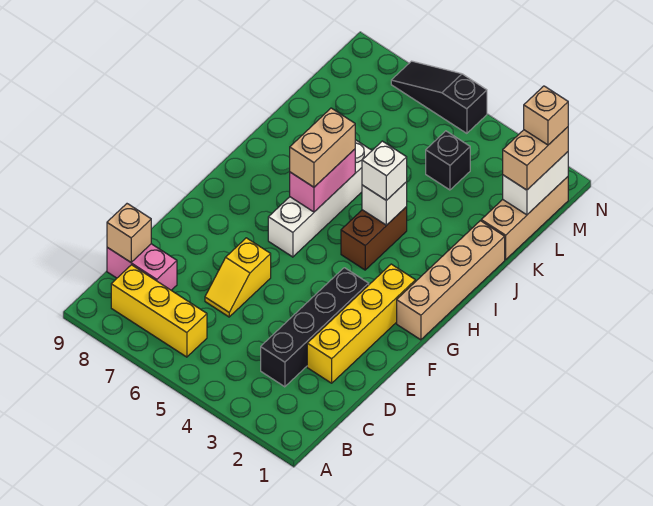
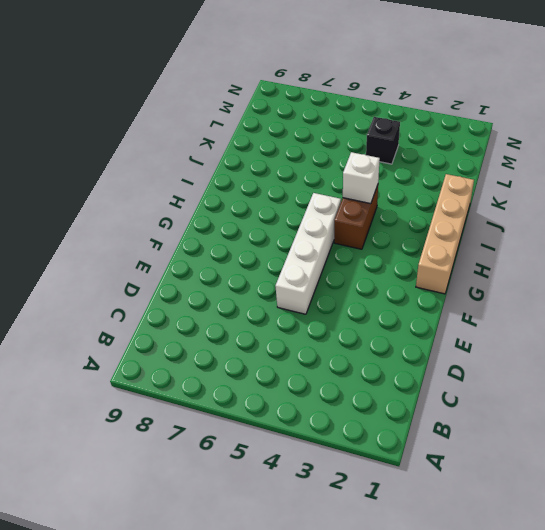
white brick E5:H5 level 1 -> white brick G6:J6 level 1
none -> yellow brick B6:B8 level 1
none -> black brick C3:F3 level 1
none -> pink brick C8:C9 level 1

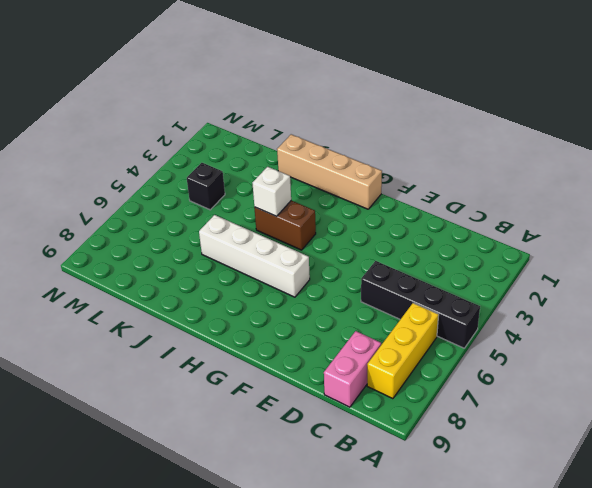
black brick A5:D5 level 1 -> black brick C3:F3 level 1
none -> yellow brick D2:G2 level 1
none -> yellow slope D6:E6 level 1 top E
none -> tan brick K1:M1 level 1

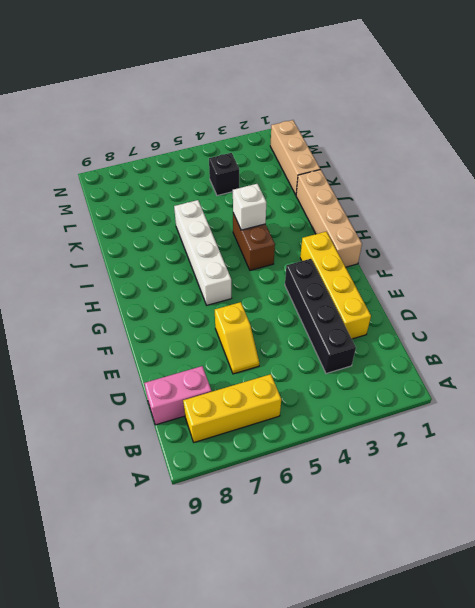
none -> black slope N5:N7 level 1 top 5
none -> tan brick C9 level 2
none -> pink brick H6:I6 level 2

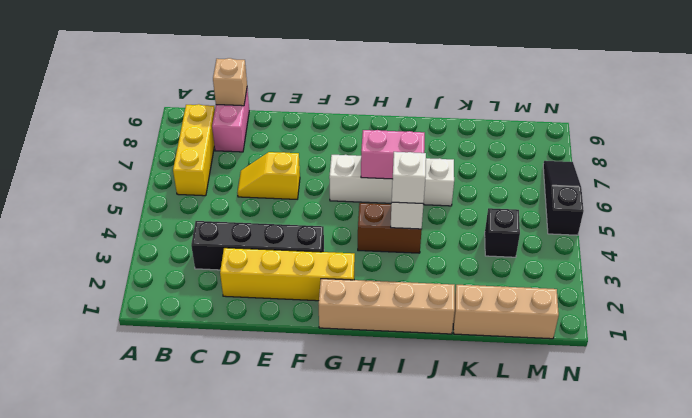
none -> white brick L1:M1 level 2
none -> tan brick H6:I6 level 3
none -> tan brick L1:M1 level 3

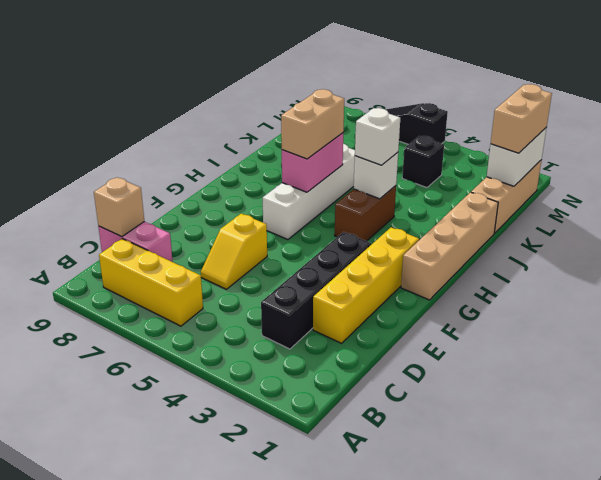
none -> tan brick M1 level 4

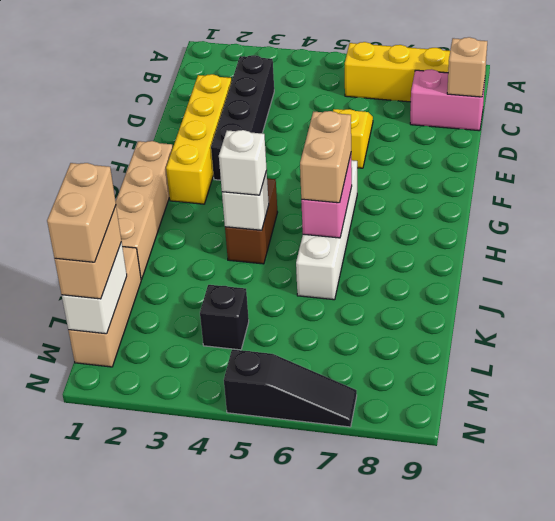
tan brick L1:M1 level 4 -> tan brick M1 level 4

